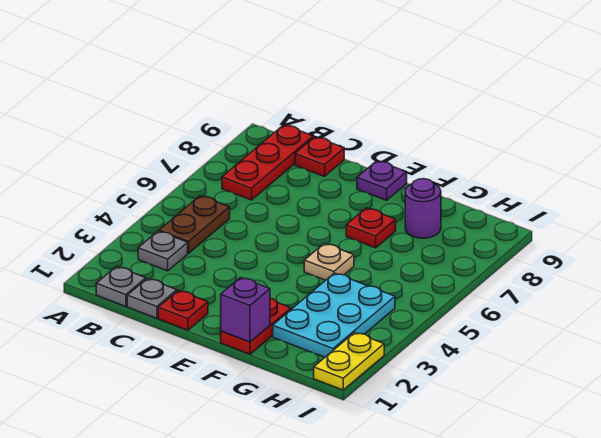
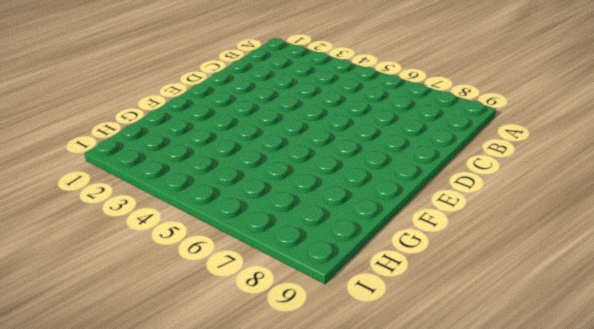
none -> grey plate B1 level 1
none -> grey plate B3 level 1
none -> brown plate B4:B5 level 1

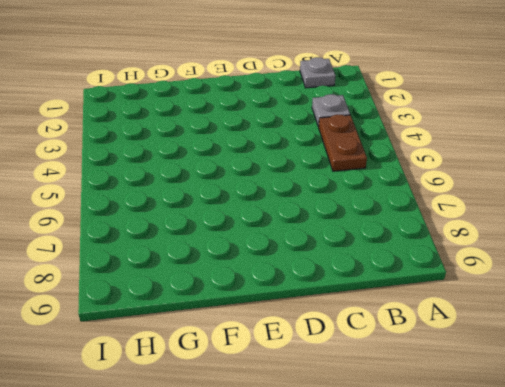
none -> red plate B7:B9 level 1
none -> grey plate C1 level 1
none -> red plate C9 level 1

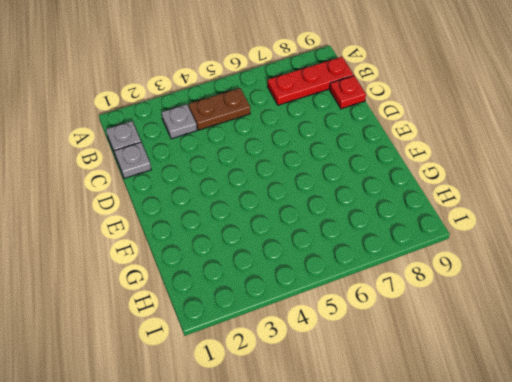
none -> red plate D1 level 1
none -> purple plate E9 level 1
none -> red plate F1:F2 level 1

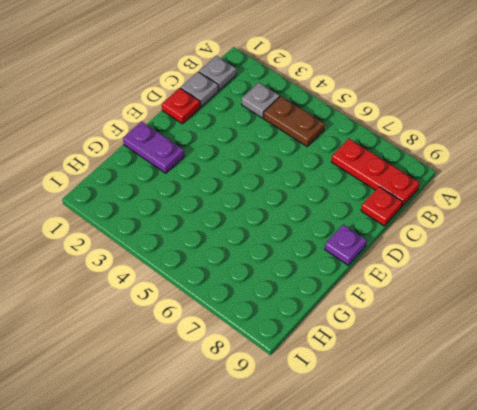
purple plate F1:F2 level 1 -> red plate F1:F2 level 1
none -> tan plate F5 level 1
none -> red plate F7 level 1
none -> cyan plate G2:H4 level 1

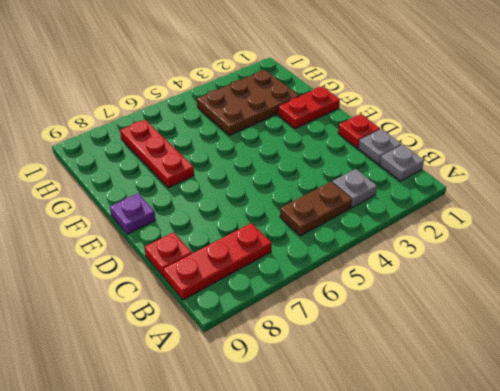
red plate F7:H7 level 1 -> red plate F7 level 1
brown plate G2:H4 level 1 -> cyan plate G2:H4 level 1
none -> tan plate F5 level 1
none -> purple round brick G8 level 1
none -> yellow plate I1:I2 level 1

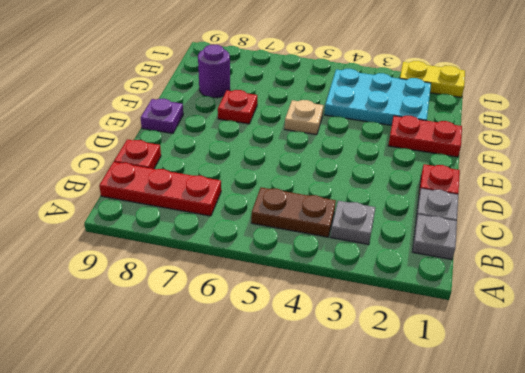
none -> purple brick F1 level 2

